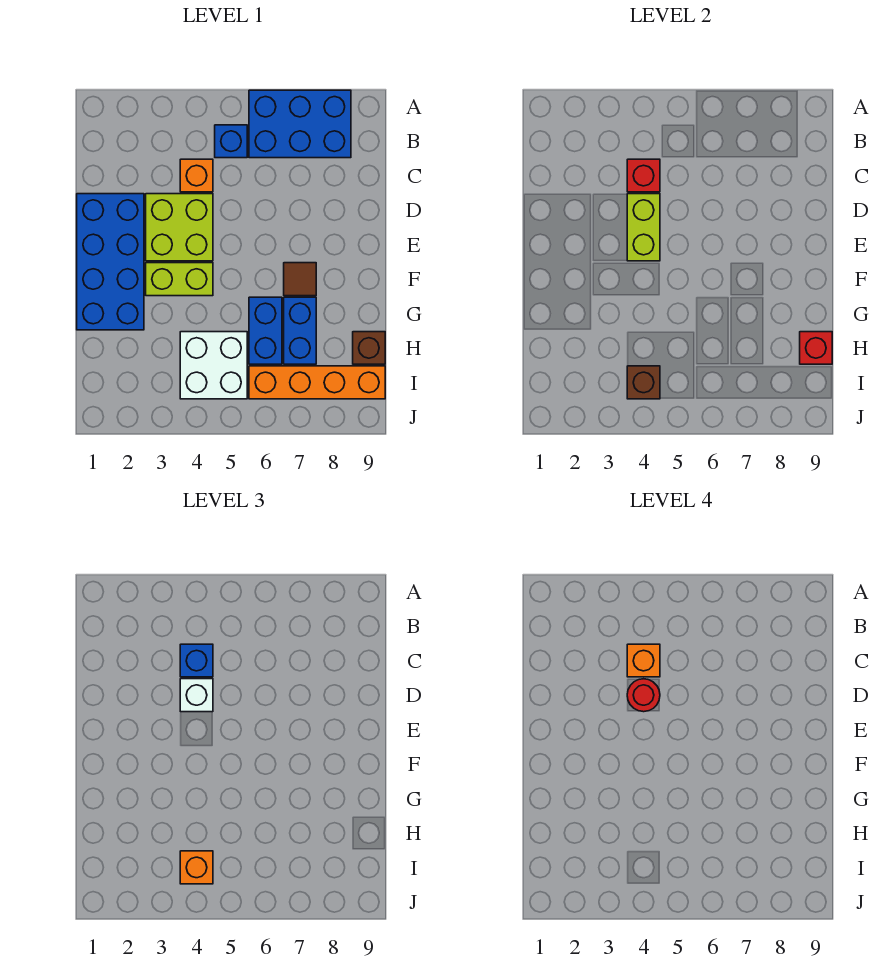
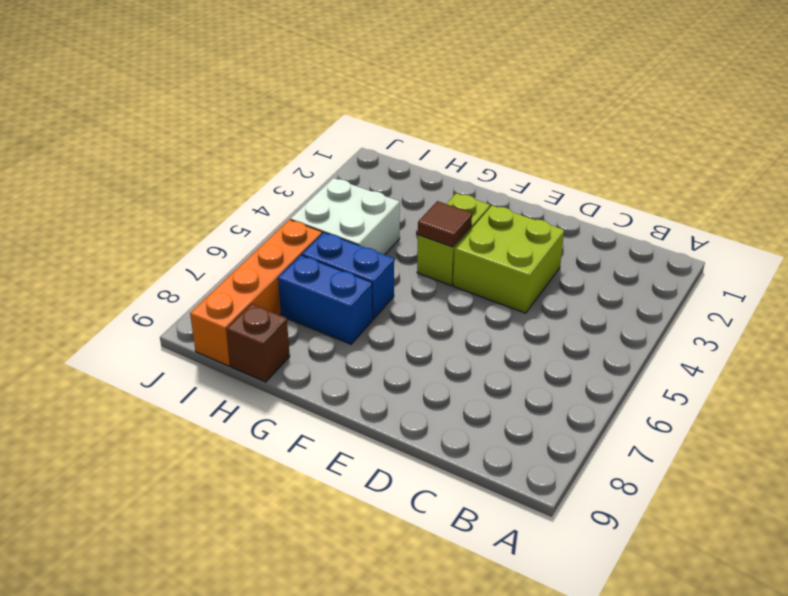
brown tile F4 level 2 -> brown tile F7 level 1
none -> blue brick A6:B8 level 1
none -> blue brick B5 level 1
none -> orange brick C4 level 1

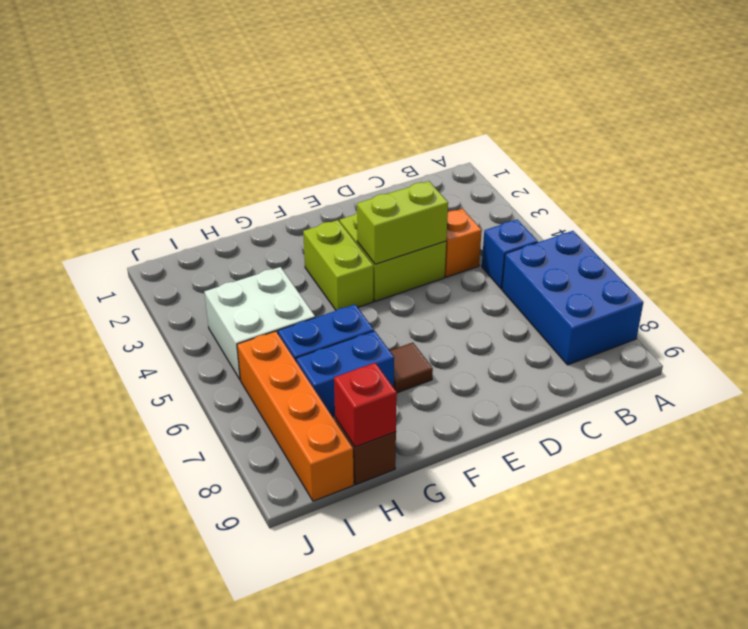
none -> blue brick D1:G2 level 1
none -> red brick C4 level 2
none -> brown brick I4 level 2

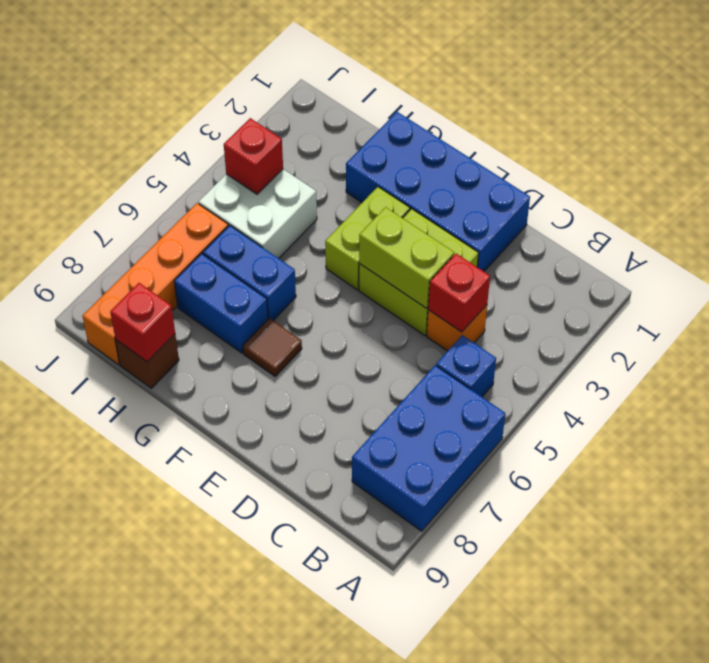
red brick I4 level 2 -> brown brick I4 level 2
none -> blue brick C4 level 3
none -> white brick D4 level 3
none -> orange brick I4 level 3

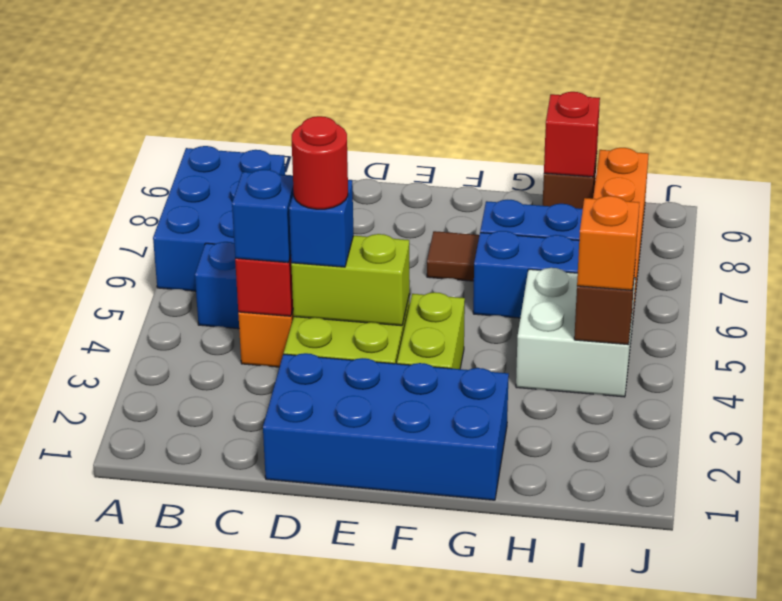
blue brick D4 level 3 -> white brick D4 level 3
none -> orange brick C4 level 4

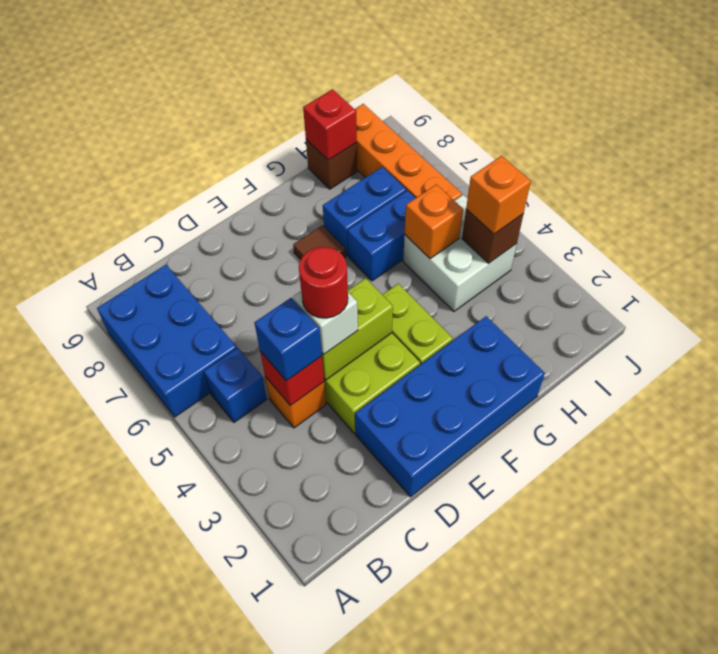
orange brick H5 level 2 -> orange brick C4 level 4

